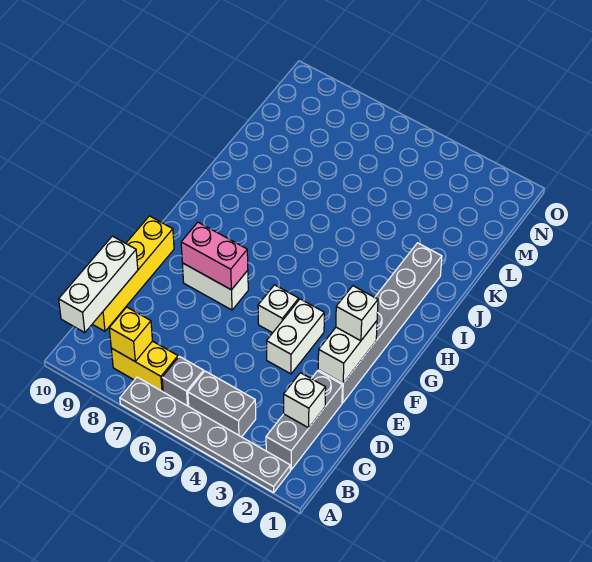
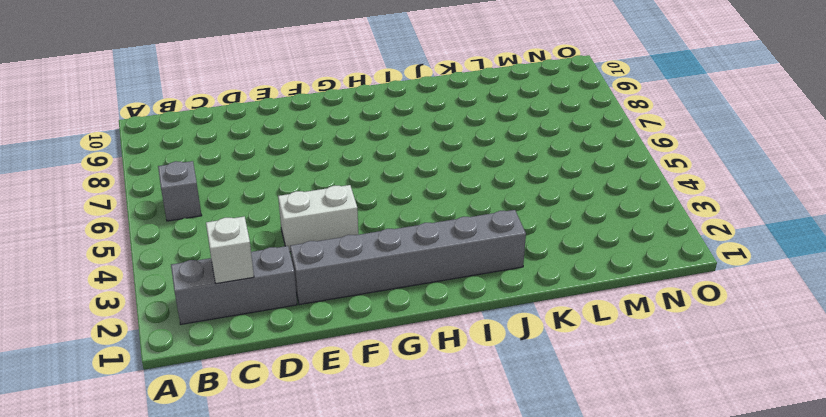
none -> grey plate A2:A7 level 1
none -> grey brick B4:B5 level 1
none -> yellow brick B7:B8 level 1

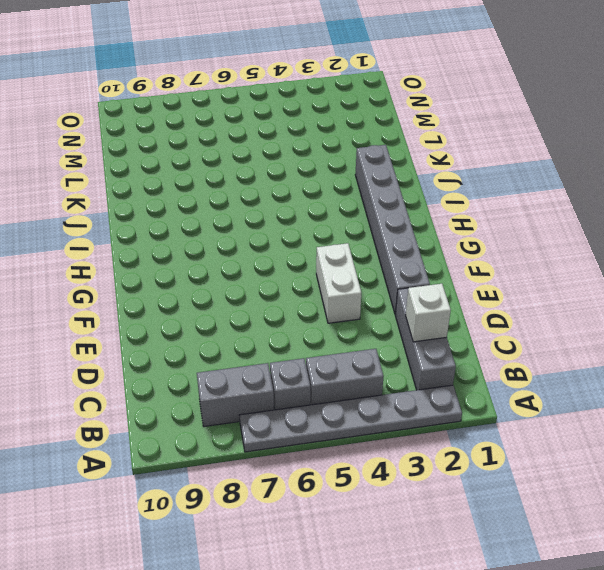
grey brick B7:B8 level 1 -> yellow brick B7:B8 level 1
none -> yellow brick C10:F10 level 1
none -> white brick F5 level 1
none -> white brick F7:F8 level 1

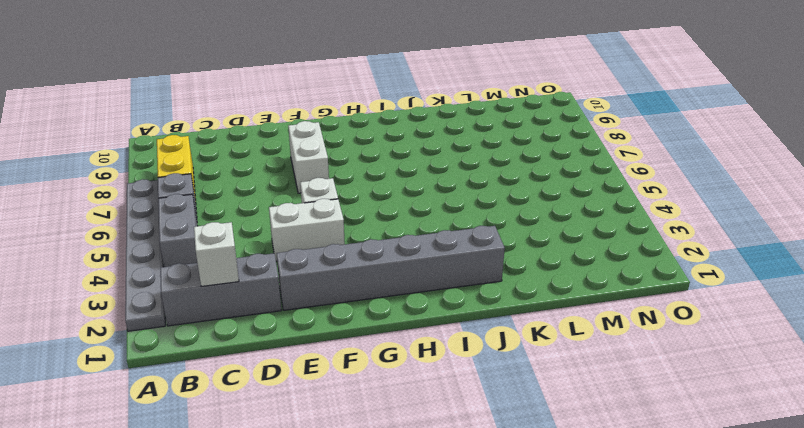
none -> yellow brick C10:F10 level 1
none -> yellow brick B8 level 2
none -> white brick B10:D10 level 2

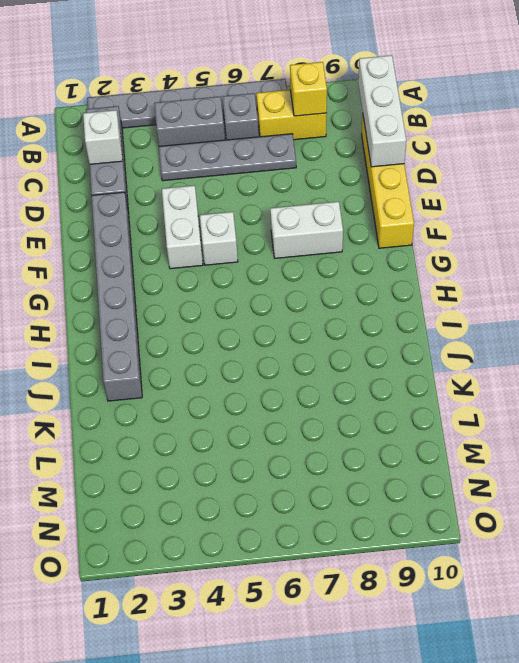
grey plate C4:C7 level 1 -> none
none -> white brick E2:F2 level 2
none -> pink brick F7:F8 level 2
none -> white brick F2 level 3

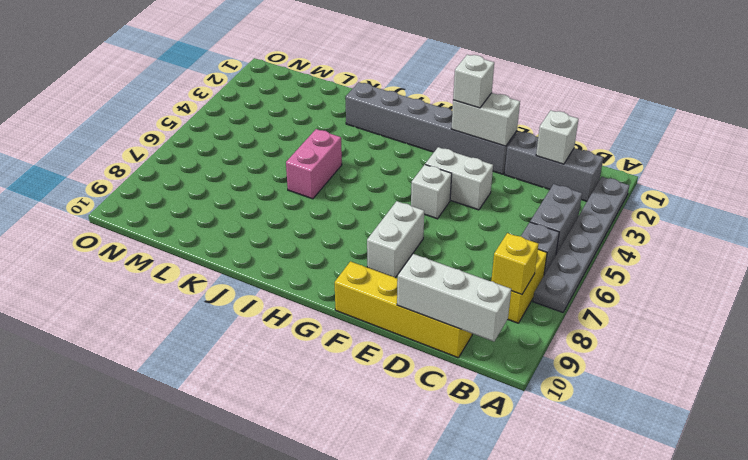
pink brick J5:J6 level 1 -> pink brick F7:F8 level 2

